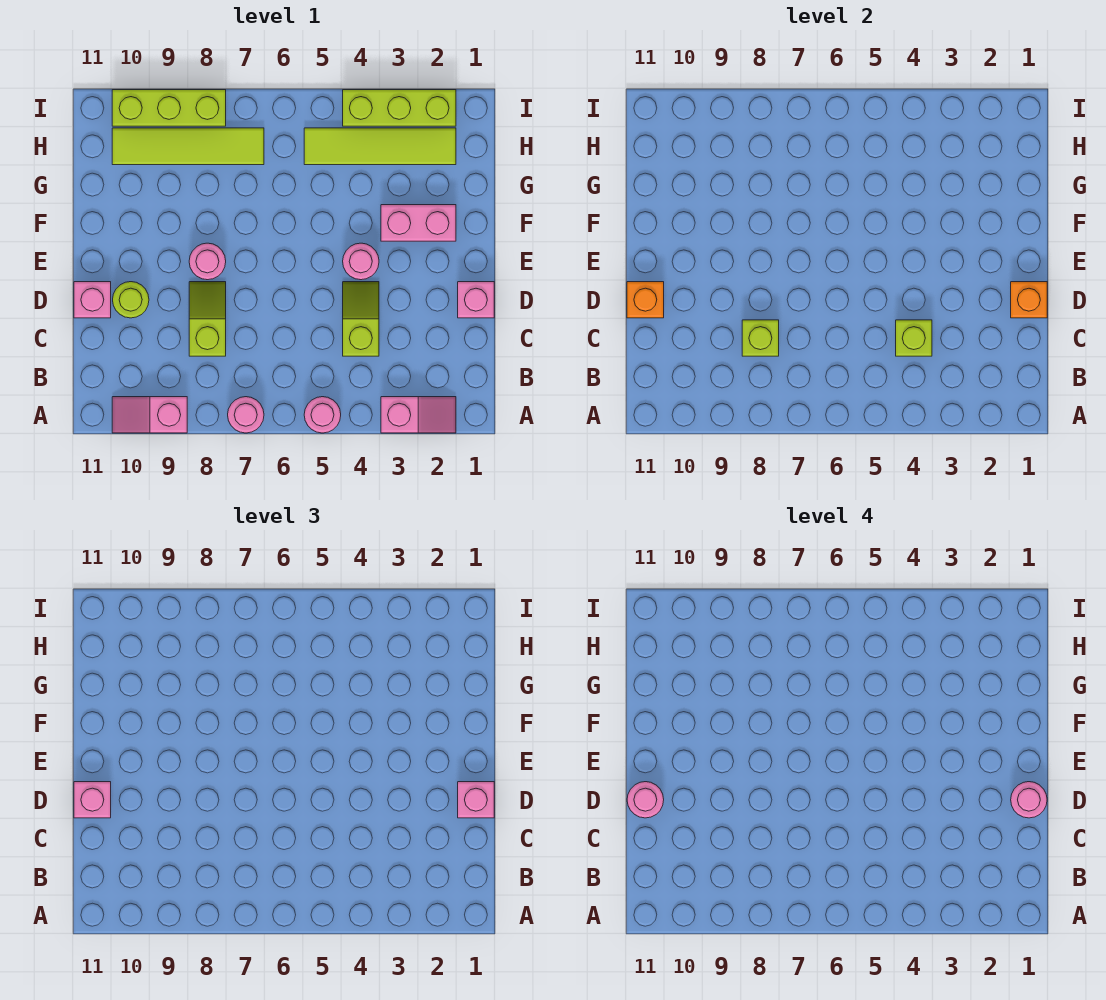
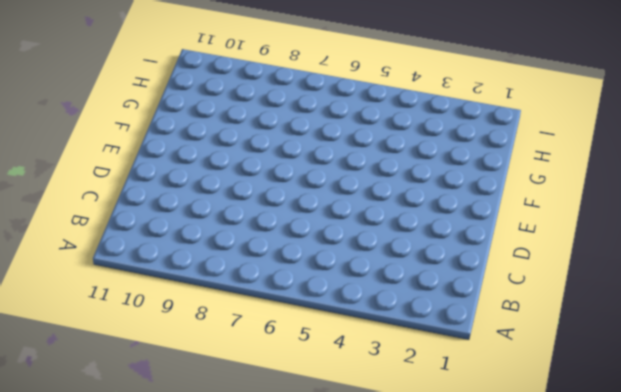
none -> pink slope A2:A3 level 1 top 3
none -> pink round brick A5 level 1
none -> pink round brick A7 level 1

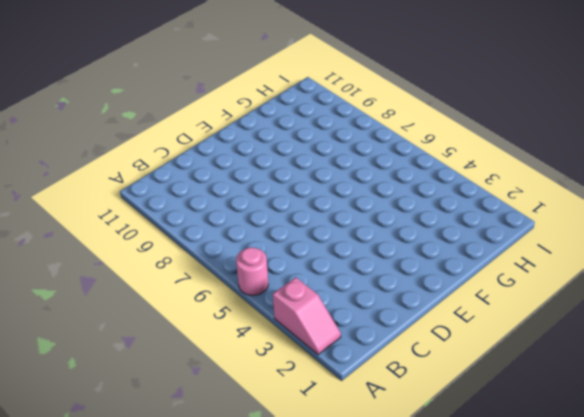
none -> pink round brick A7 level 1
none -> pink slope A9:A10 level 1 top 9
none -> lime slope C4:D4 level 1 top C

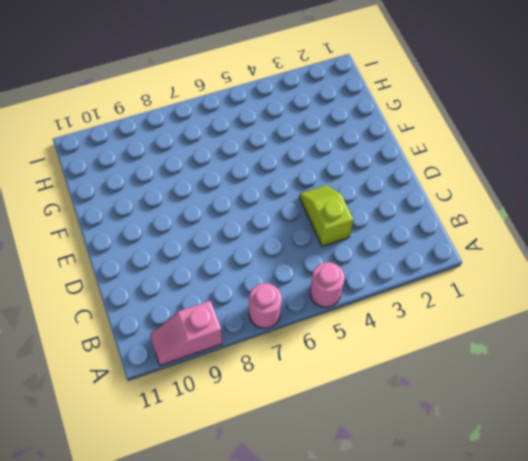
none -> pink slope A2:A3 level 1 top 3
none -> lime slope C8:D8 level 1 top C
none -> pink brick D1 level 1

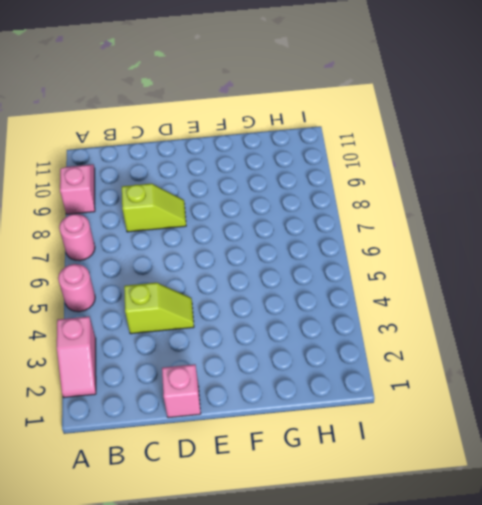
none -> lime round brick D10 level 1
none -> pink brick D11 level 1
none -> pink round brick E4 level 1

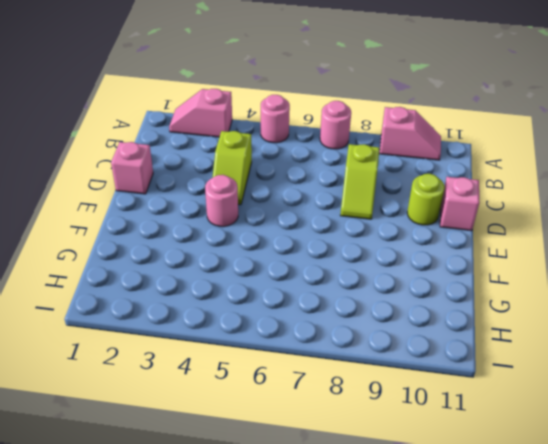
none -> pink round brick E8 level 1
none -> pink brick F2:F3 level 1
none -> lime tile H2:H5 level 1

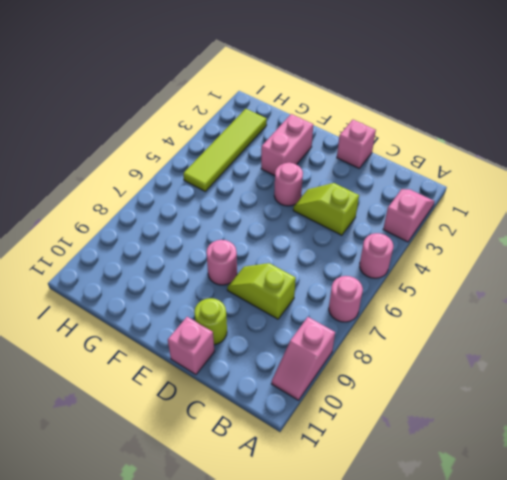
none -> lime tile H7:H10 level 1
none -> lime brick I2:I4 level 1
none -> lime brick I8:I10 level 1

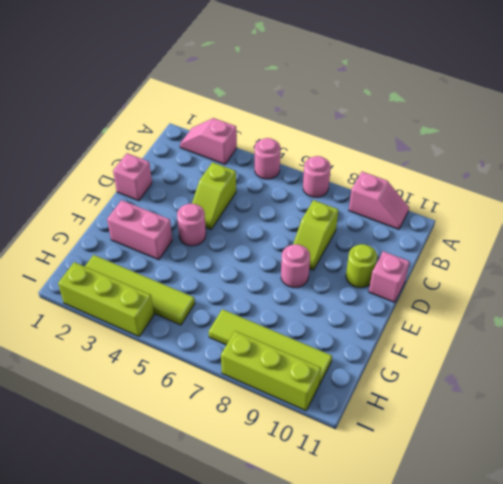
none -> lime brick C4 level 2
none -> lime brick C8 level 2
none -> orange brick D1 level 2

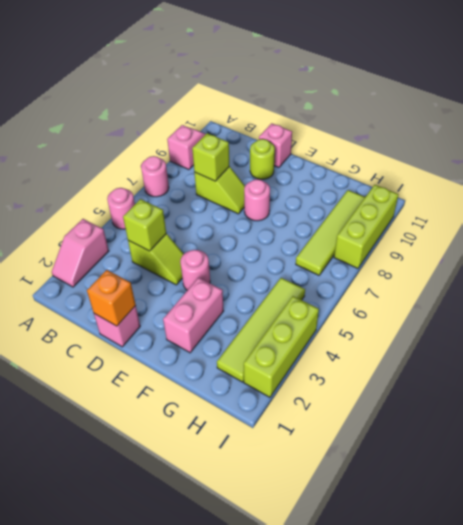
none -> orange brick D11 level 2
none -> pink brick D1 level 3
none -> pink brick D11 level 3

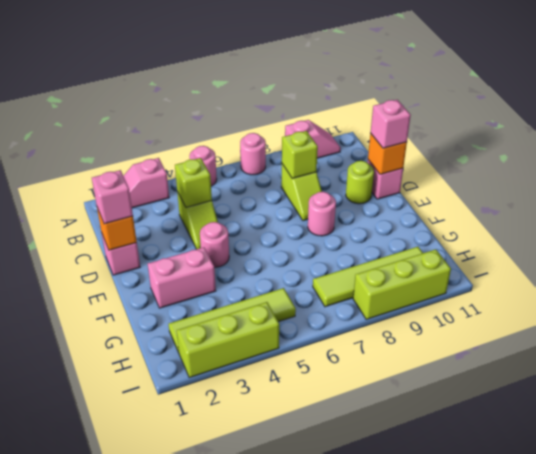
none -> pink round brick D1 level 4
none -> pink round brick D11 level 4

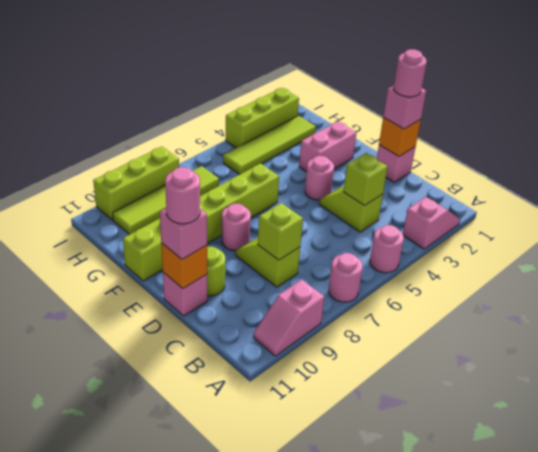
lime brick F6:F11 level 1 -> none

